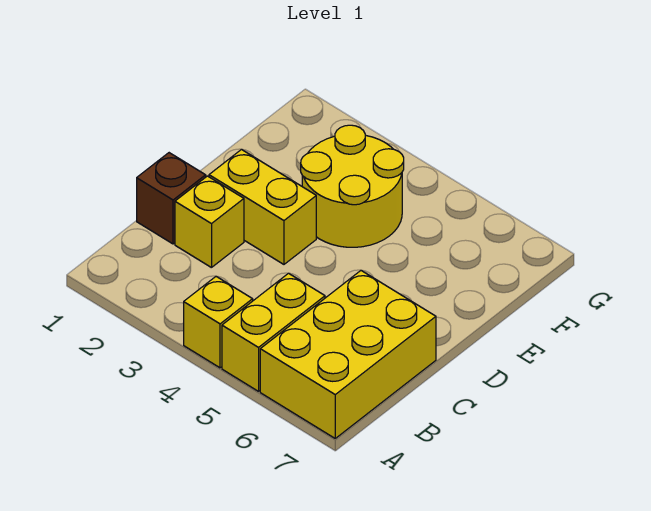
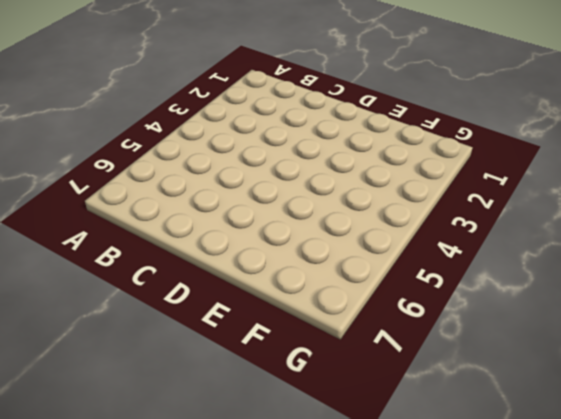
none -> yellow brick A4 level 1
none -> yellow brick A5:B5 level 1

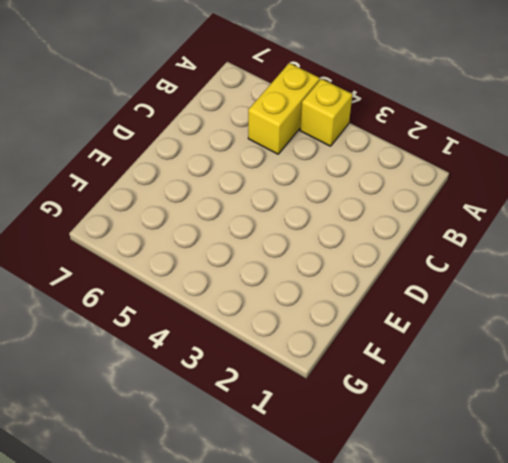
none -> yellow brick A6:C7 level 1
none -> brown brick C1 level 1

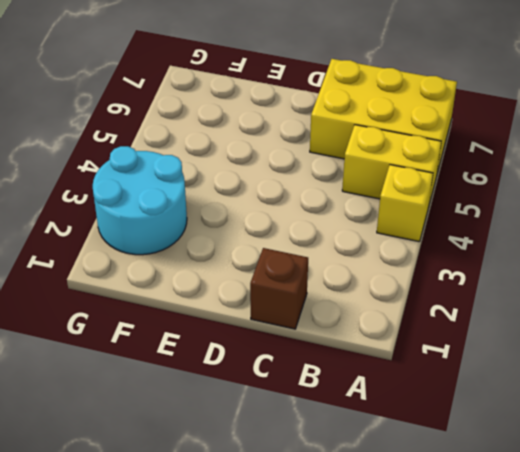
cyan round brick F2:G3 level 1 -> yellow round brick E3:F4 level 1
none -> yellow brick C2 level 1
none -> yellow brick D2:D3 level 1

